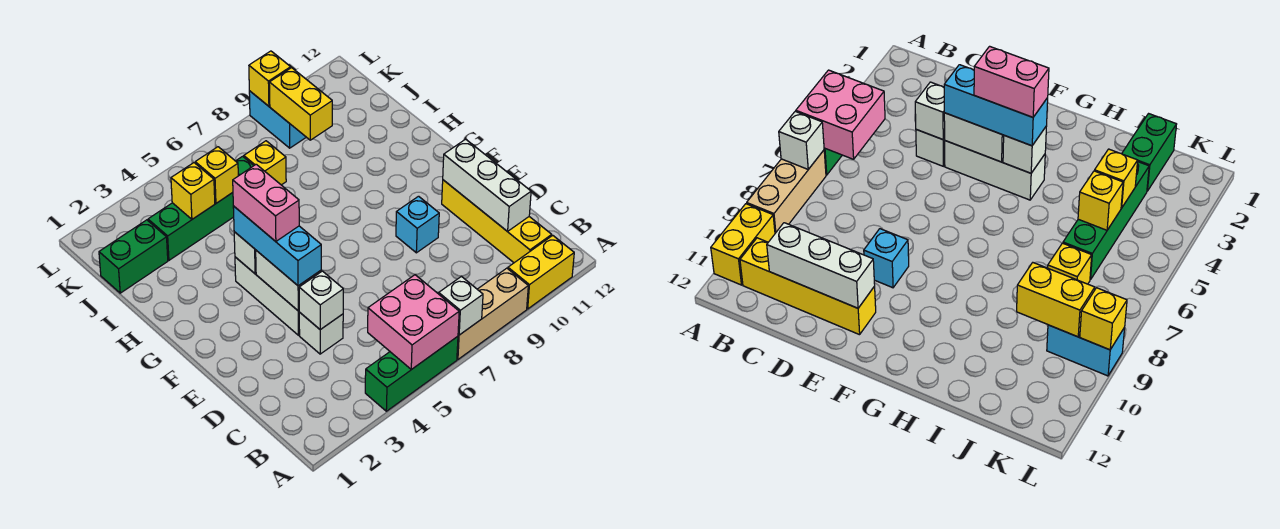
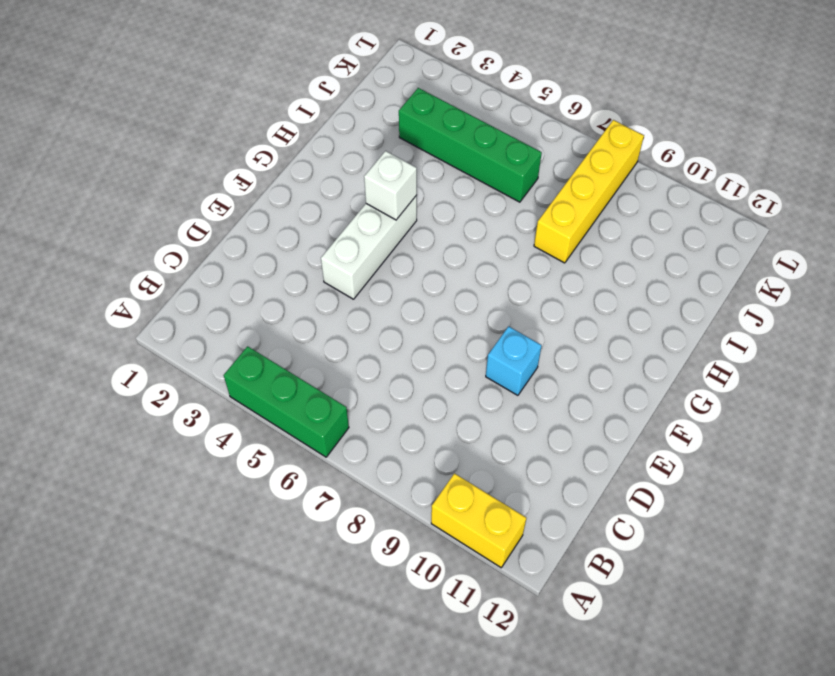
yellow brick I8:L8 level 1 -> yellow brick B11:E11 level 1
none -> tan brick A7:A9 level 1
none -> white brick D4 level 1
none -> green brick J1:J2 level 1

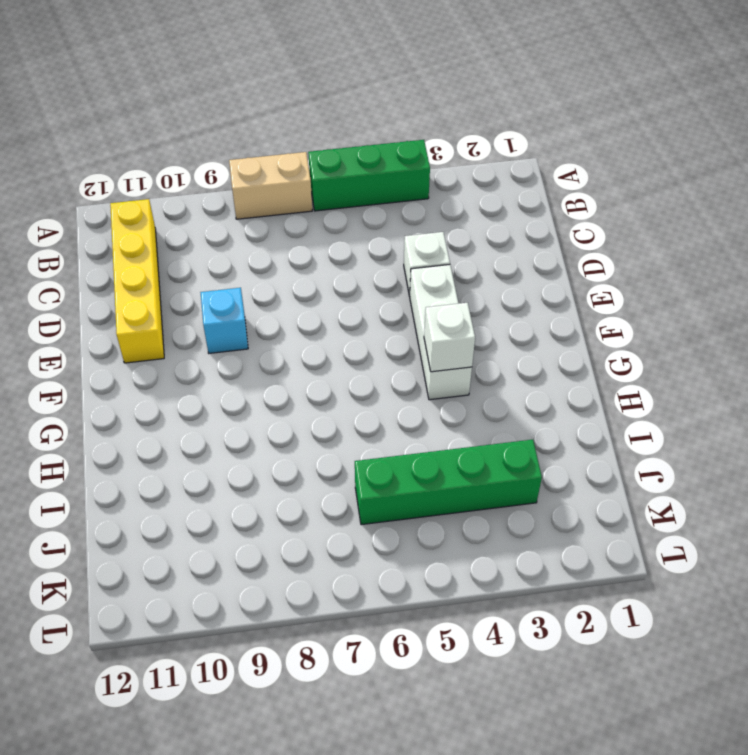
tan brick A7:A8 level 1 -> tan brick A7:A9 level 1
none -> yellow brick A10:A11 level 1
none -> green brick J1:J2 level 1
none -> yellow brick J7 level 1

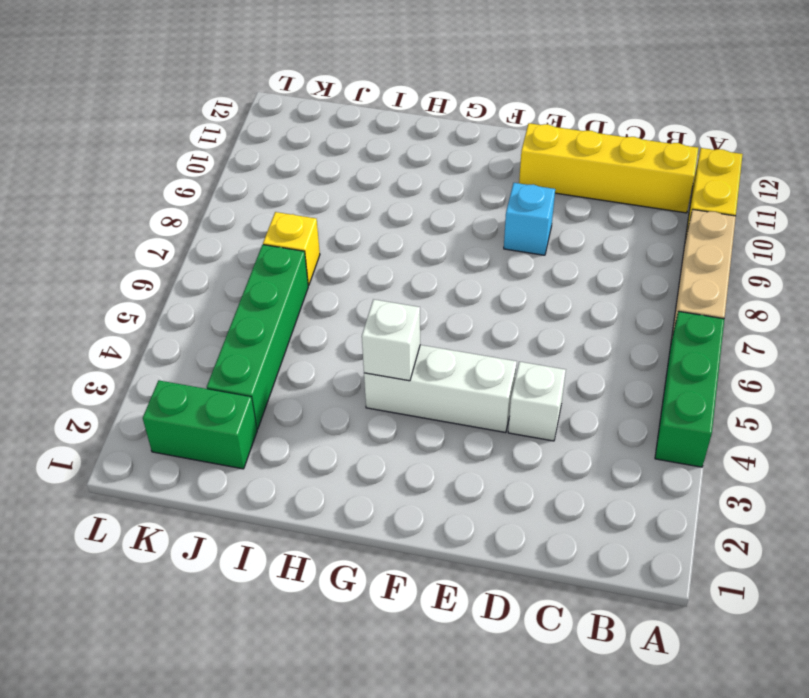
green brick J2:K2 level 1 -> green brick J1:J2 level 1
none -> cyan brick K9:L9 level 1
none -> pink brick A5:B6 level 2
none -> white brick A7 level 2

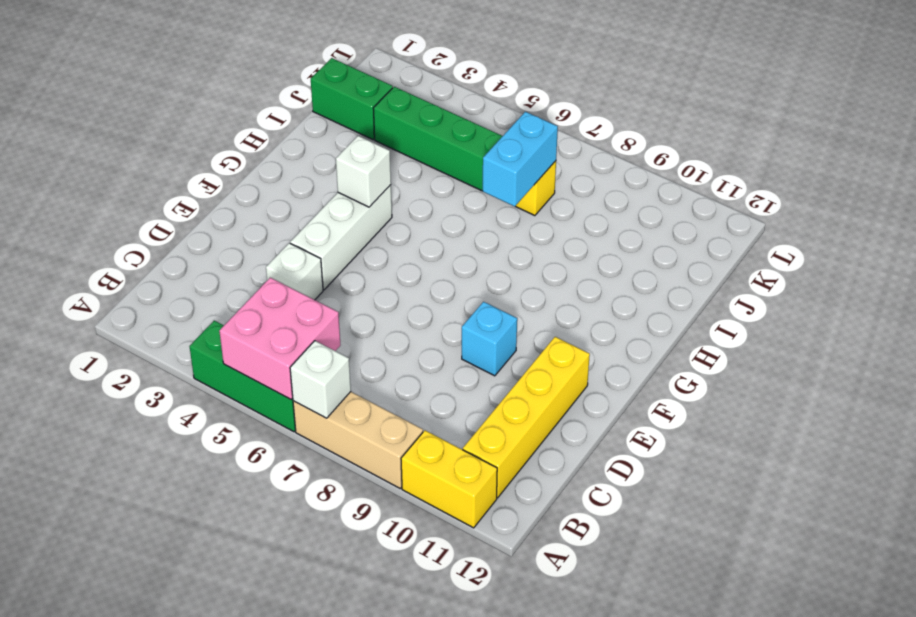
cyan brick I7:J7 level 2 -> cyan brick K9:L9 level 1
none -> white brick C11:E11 level 2
none -> white brick D4 level 2
none -> white brick E4:F4 level 2

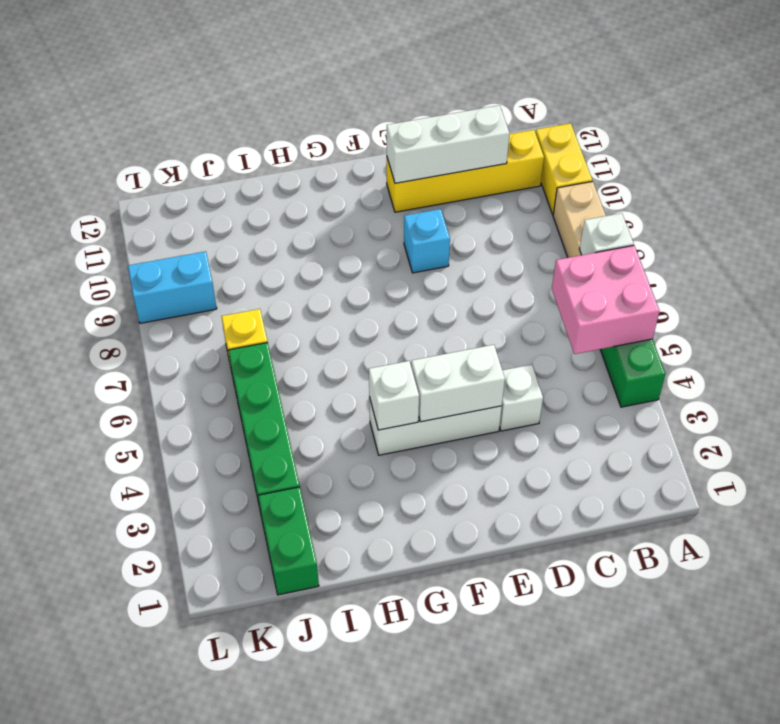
none -> white brick D4 level 2
none -> yellow brick J4 level 2
none -> yellow brick J5 level 2

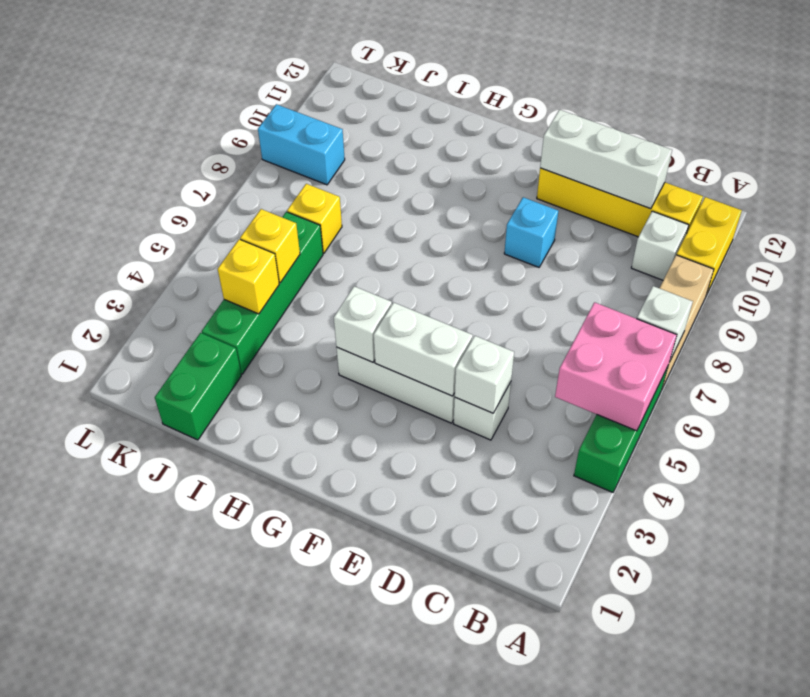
white brick B10 level 1 -> none
none -> yellow brick J9:K9 level 2
none -> yellow brick L9 level 2
none -> cyan brick E4:G4 level 3

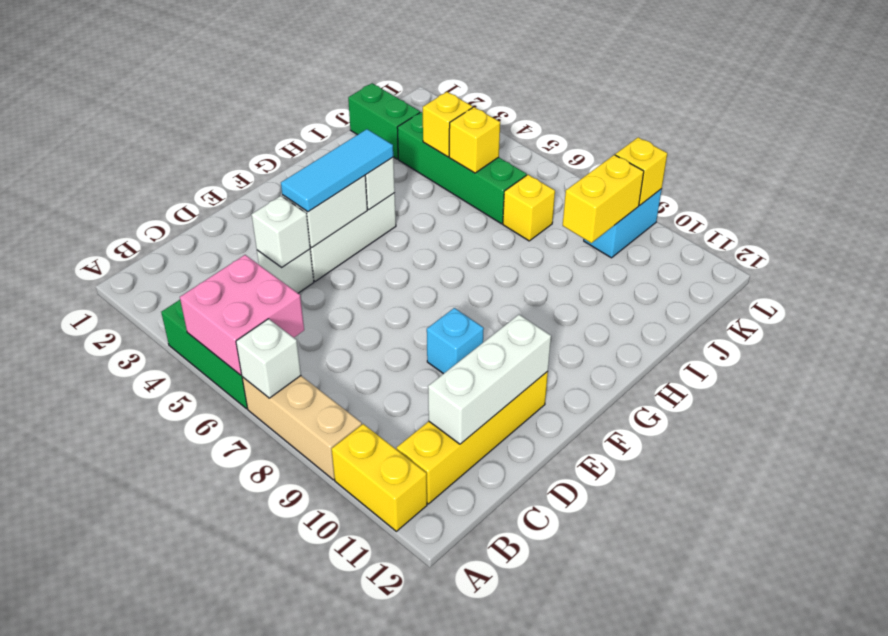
cyan tile E4:G4 level 3 -> cyan brick E4:G4 level 3
none -> pink brick F4:G4 level 4

